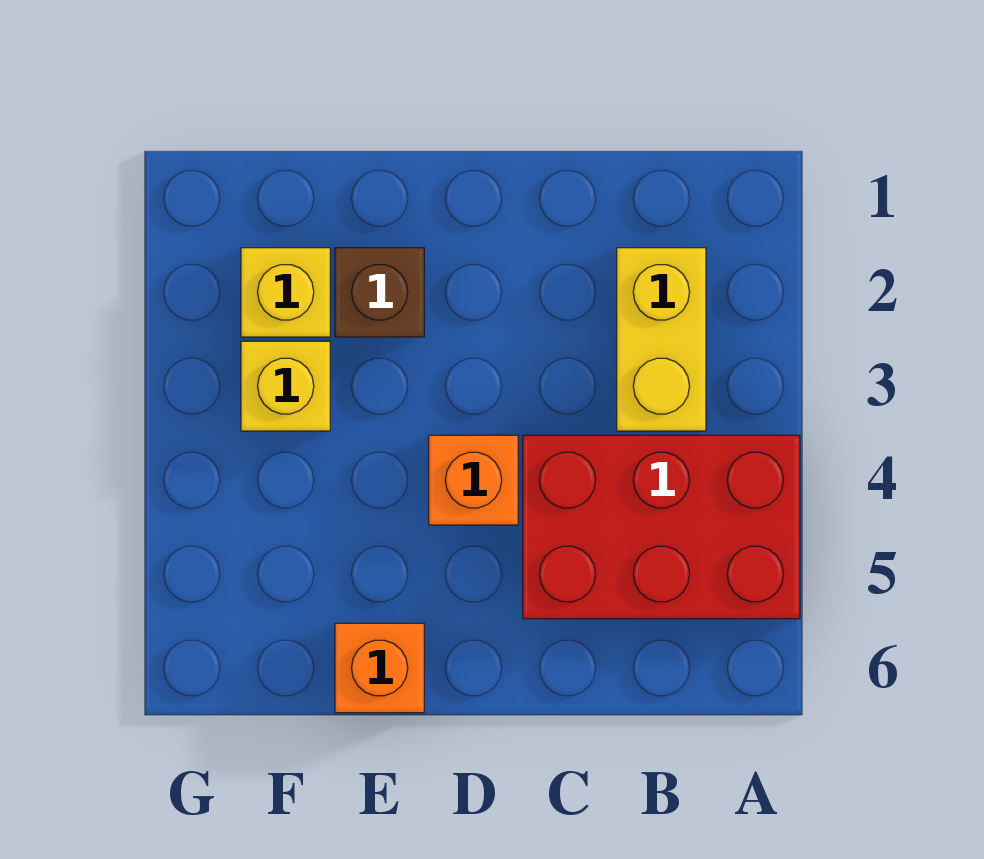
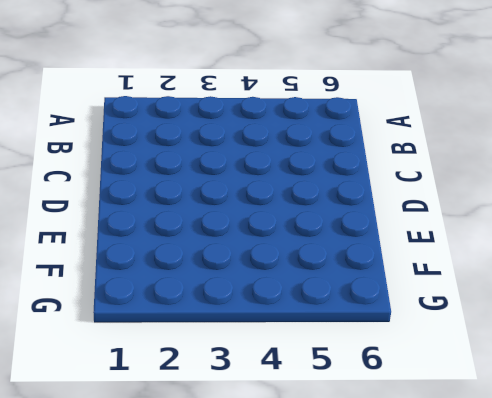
none -> red brick A4:C5 level 1
none -> yellow brick B2:B3 level 1

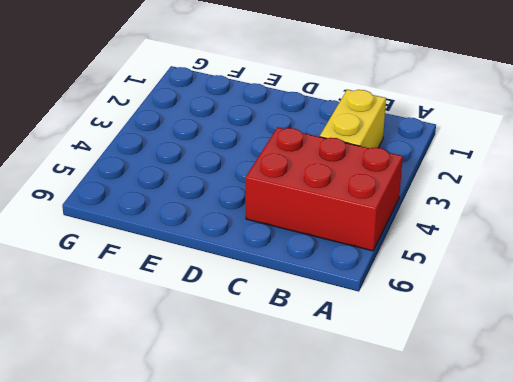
none -> orange brick D4 level 1
none -> brown brick E2 level 1

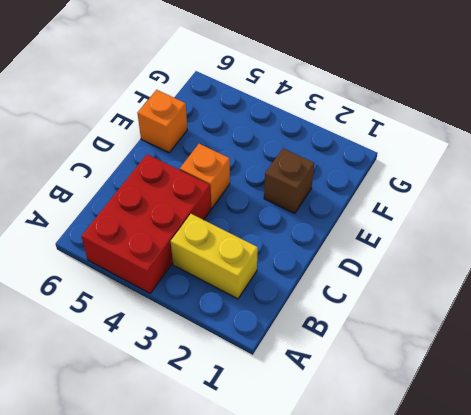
none -> yellow brick F2 level 1
none -> yellow brick F3 level 1

